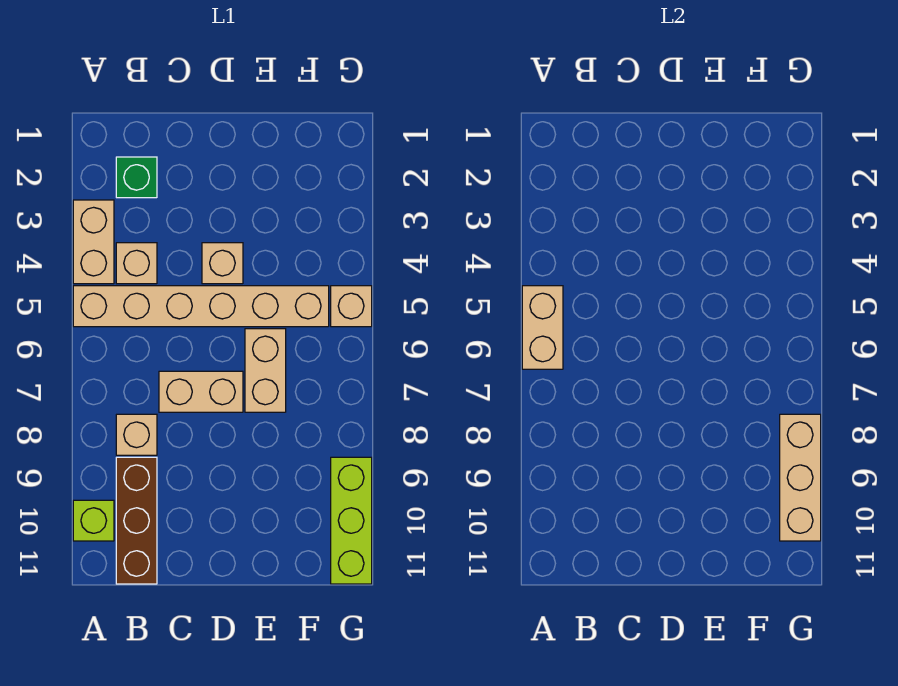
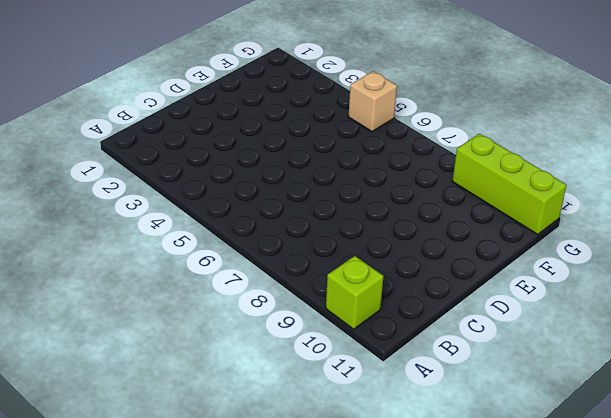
none -> tan brick A3:A4 level 1
none -> tan brick A5:F5 level 1
none -> green brick B2 level 1

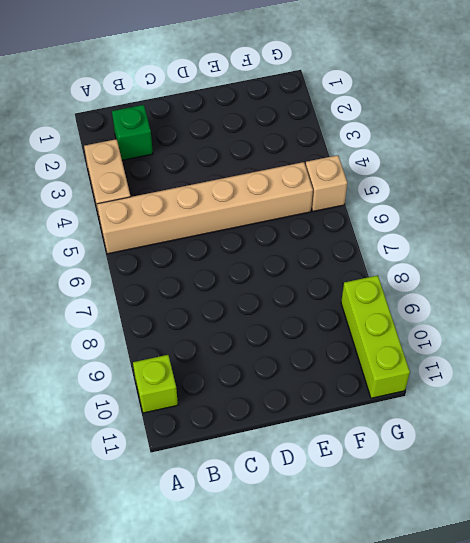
none -> tan brick B4 level 1
none -> tan brick B8 level 1
none -> brown brick B9:B11 level 1

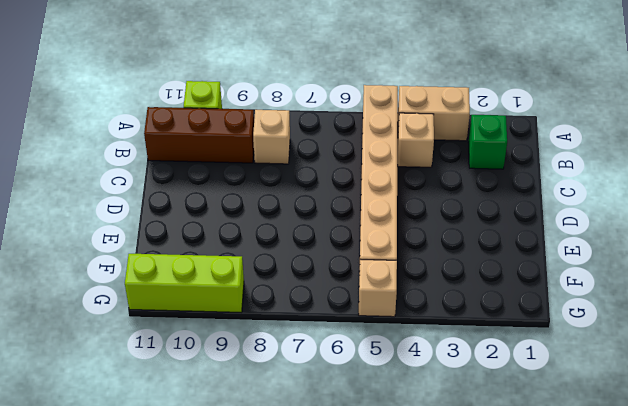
none -> tan brick C7:D7 level 1
none -> tan brick D4 level 1
none -> tan brick E6:E7 level 1

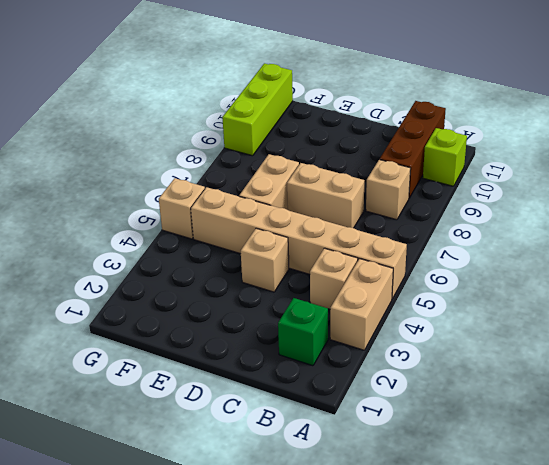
none -> tan brick A5:A6 level 2
none -> tan brick G8:G10 level 2

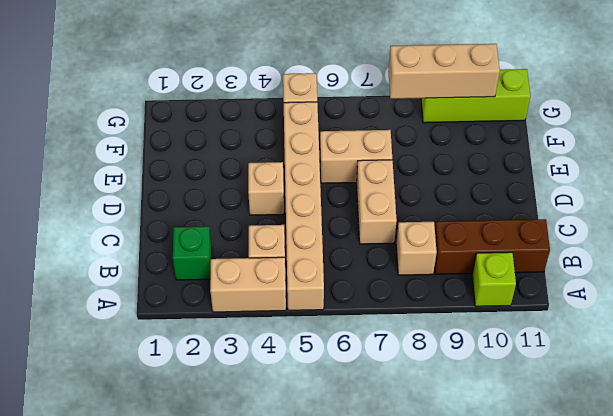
none -> tan brick A5:A6 level 2

